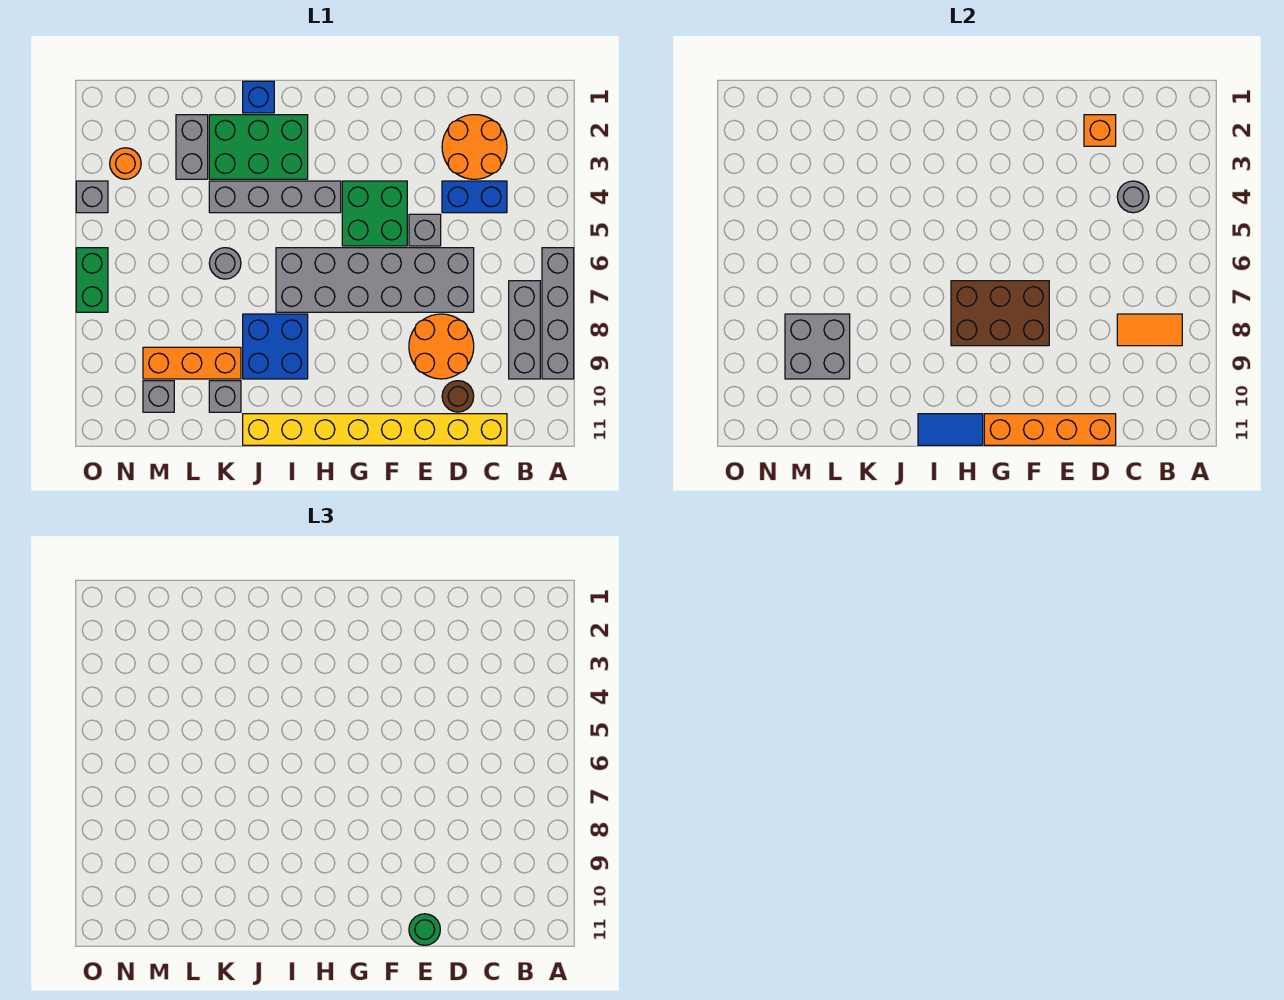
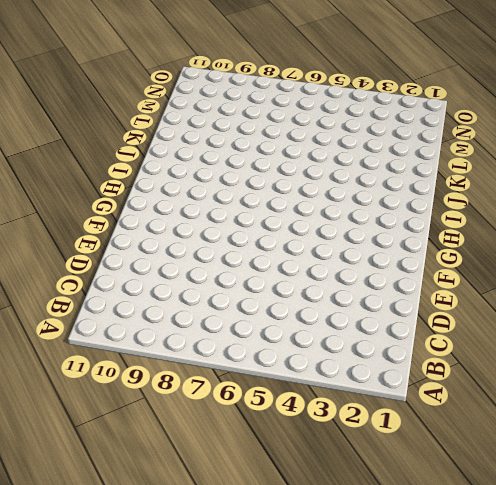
none -> grey brick A6:A9 level 1
none -> grey brick B7:B9 level 1
none -> orange round brick C2:D3 level 1
none -> blue brick C4:D4 level 1

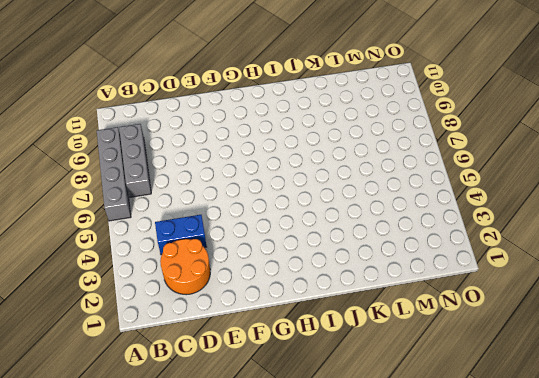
none -> yellow brick C11:J11 level 1
none -> grey brick D6:I7 level 1
none -> orange round brick D8:E9 level 1
none -> brown round brick D10 level 1

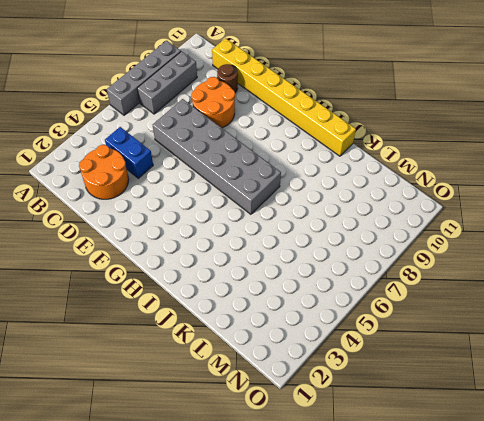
none -> grey brick E5 level 1
none -> green brick F4:G5 level 1
none -> grey brick H4:K4 level 1
none -> green brick I2:K3 level 1

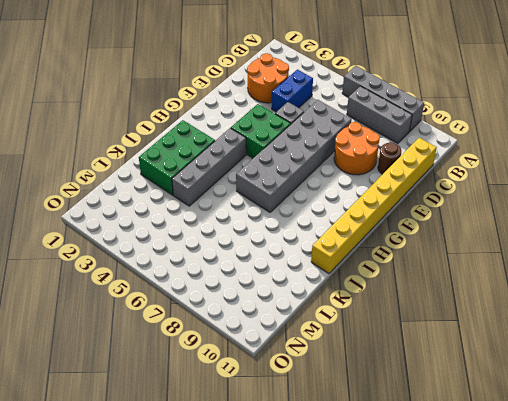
none -> blue brick I8:J9 level 1
none -> blue brick J1 level 1
none -> grey round brick K6 level 1
none -> orange brick K9:M9 level 1

